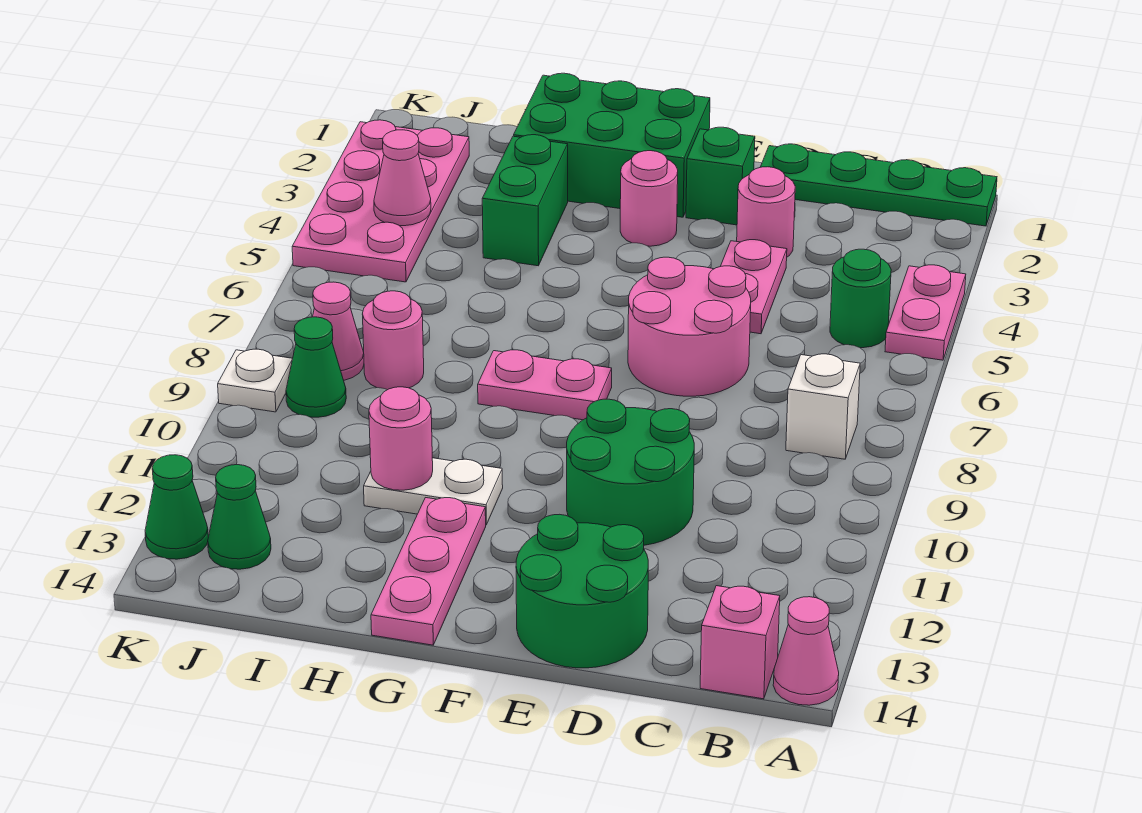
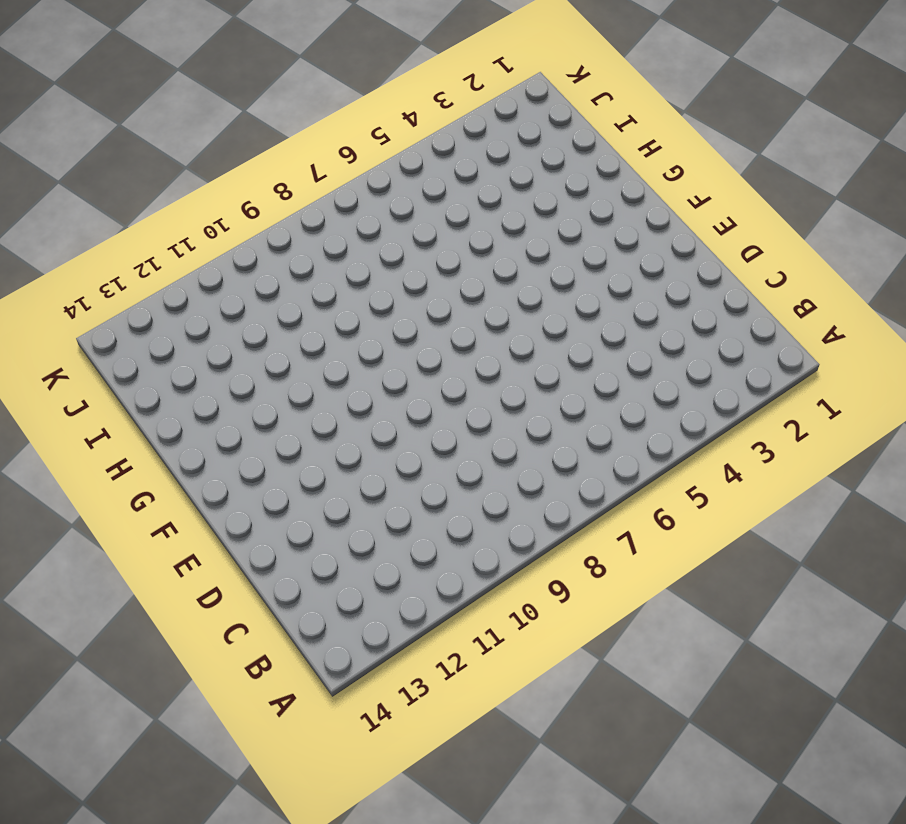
none -> green plate A1:D1 level 1
none -> pink plate A4:A5 level 1
none -> pink cone A14 level 1

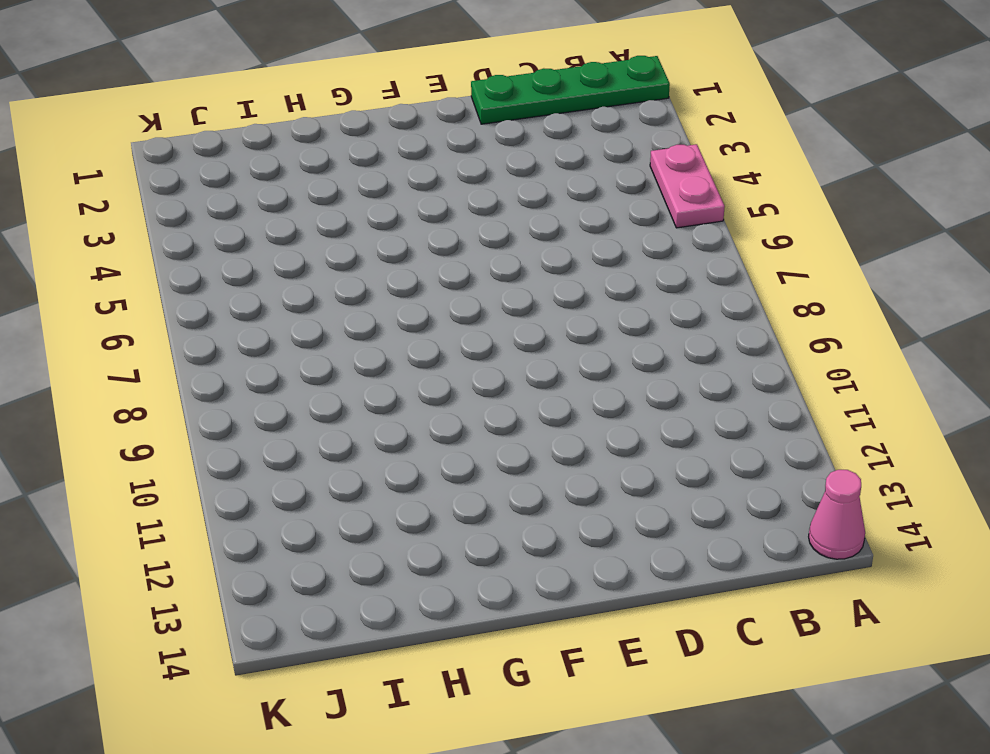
none -> green round brick B5 level 1
none -> white brick B8 level 1
none -> pink brick B14 level 1

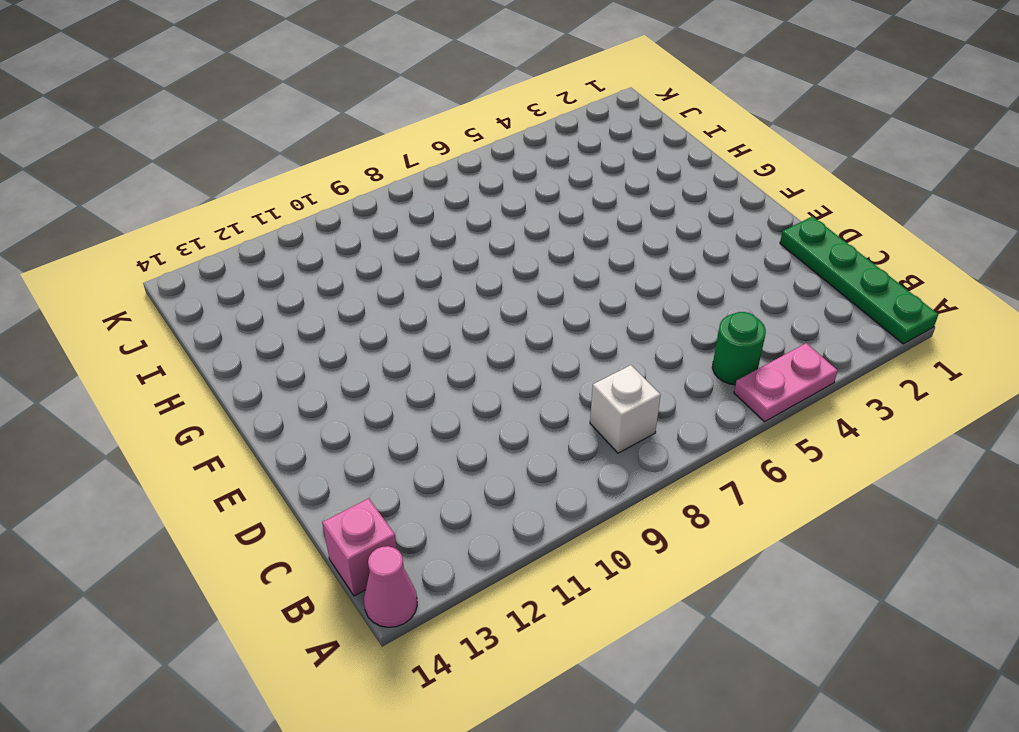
none -> pink round brick D3 level 1
none -> pink plate D4:D5 level 1
none -> pink round brick D6:E7 level 1

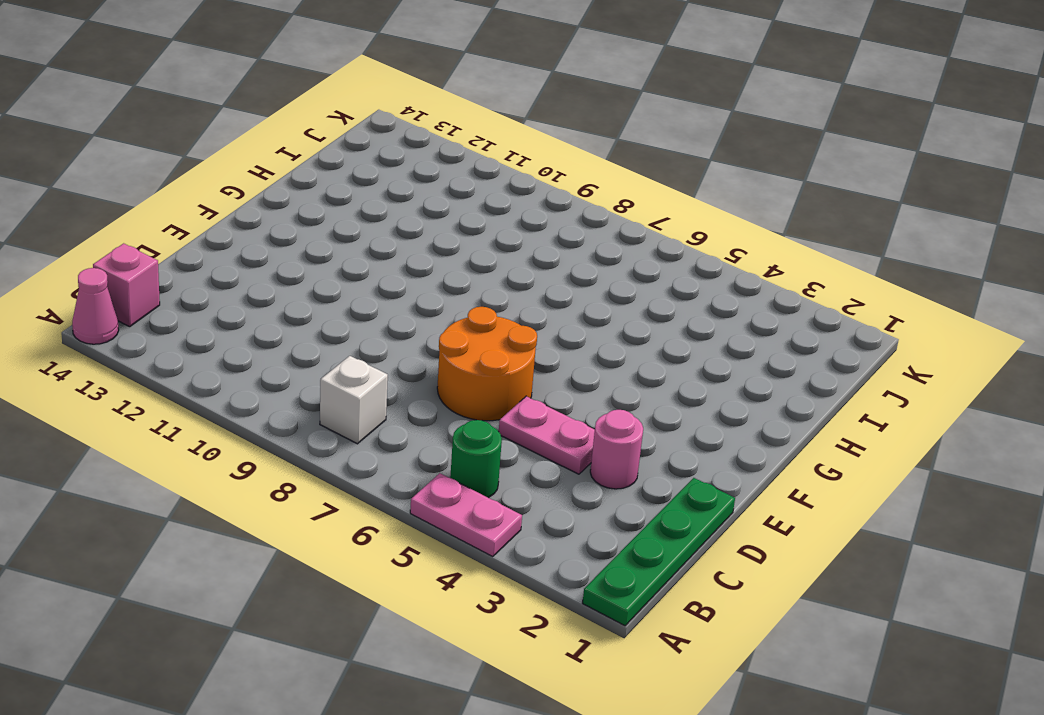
orange round brick D6:E7 level 1 -> pink round brick D6:E7 level 1
none -> green round brick D10:E11 level 1
none -> green round brick D13:E14 level 1
none -> green brick E2 level 1

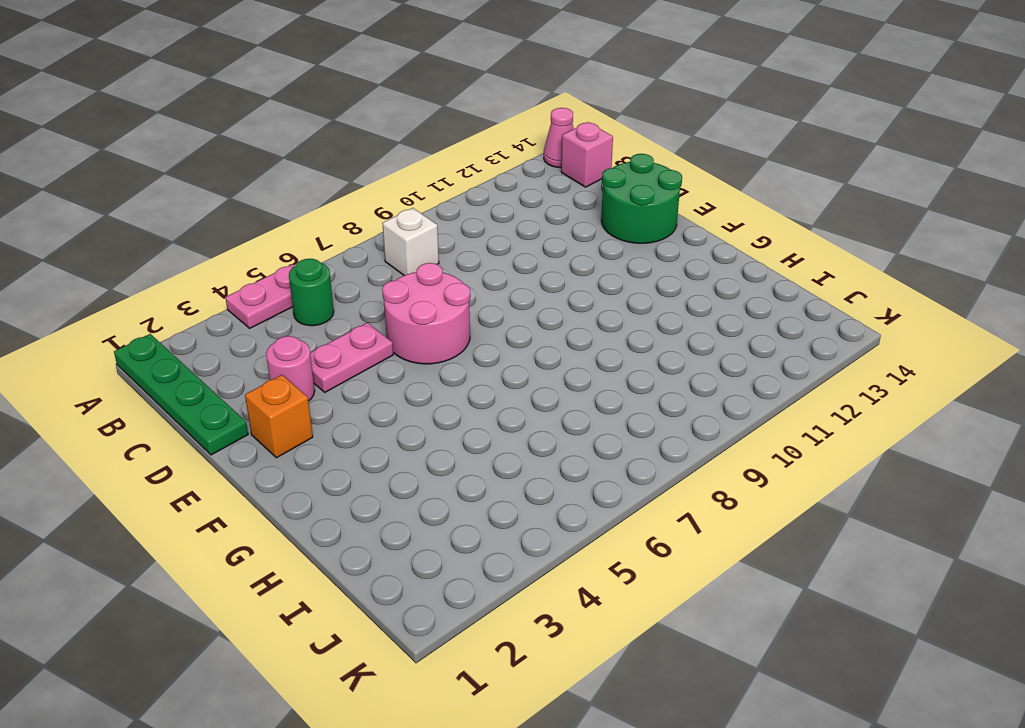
orange brick E2 level 1 -> green brick E2 level 1
none -> green round brick D10:E11 level 1
none -> green brick F1:H2 level 1
none -> pink round brick F3 level 1

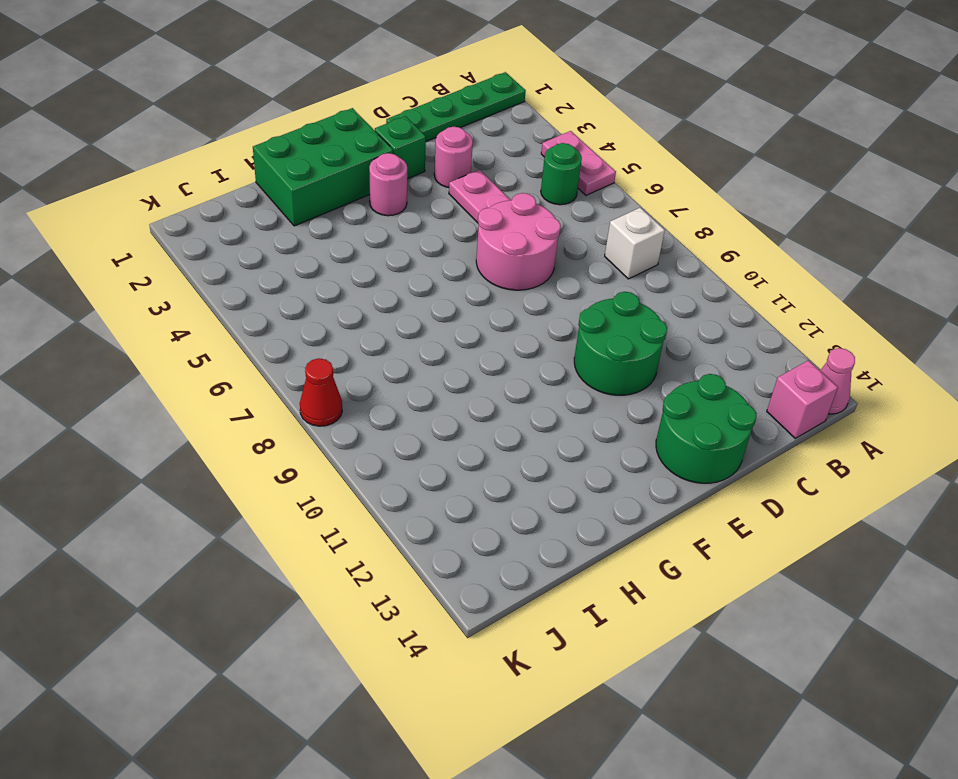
red cone K8 level 1 -> none
none -> pink plate F8:G8 level 1
none -> white plate G11:H11 level 1
none -> pink plate G12:G14 level 1

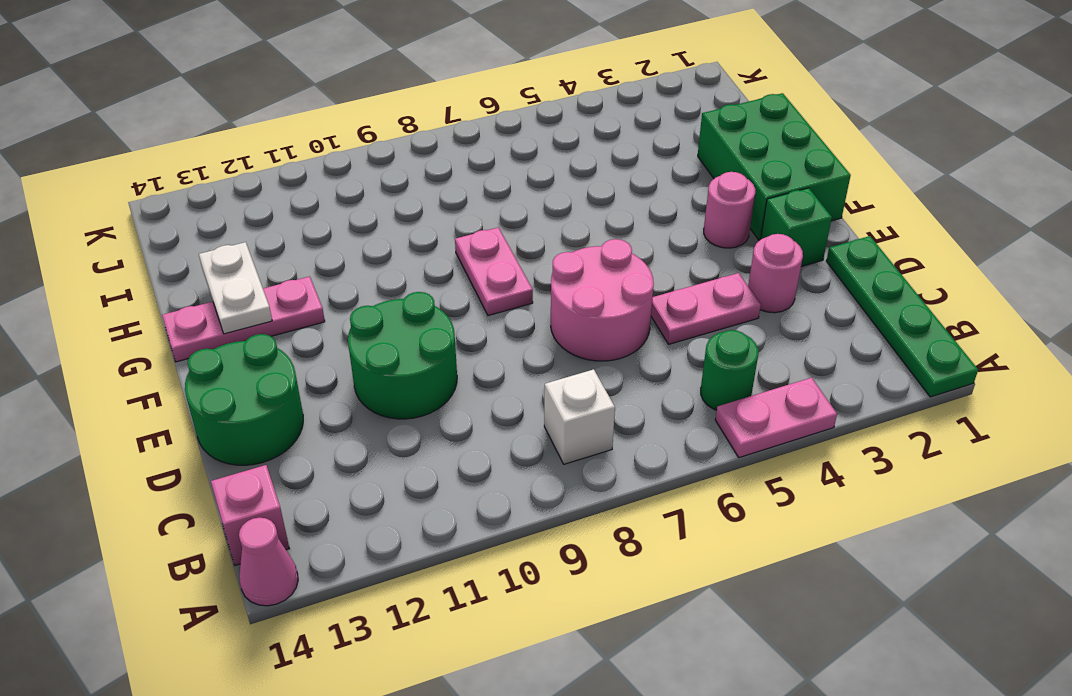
white plate G13:H13 level 2 -> white plate G11:H11 level 1
none -> green brick H3:H4 level 1
none -> pink round brick I8 level 1
none -> pink plate J2:K5 level 1

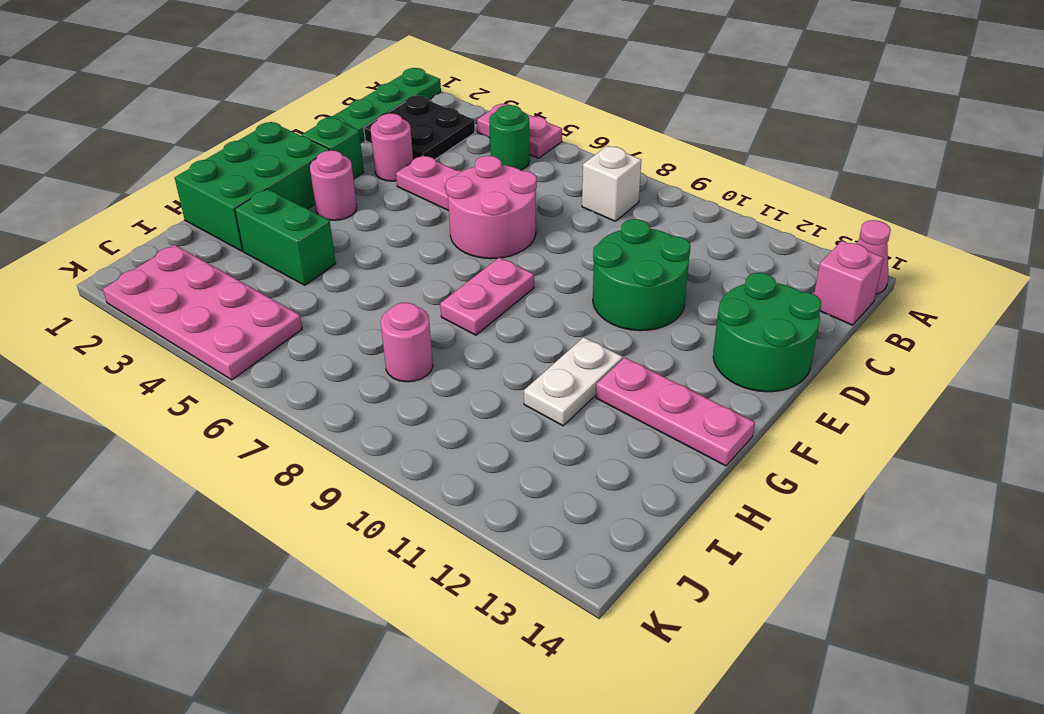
black plate B2:C3 level 1 -> none
none -> pink cone J8 level 1
none -> green cone J9 level 1
none -> green cone J13 level 1

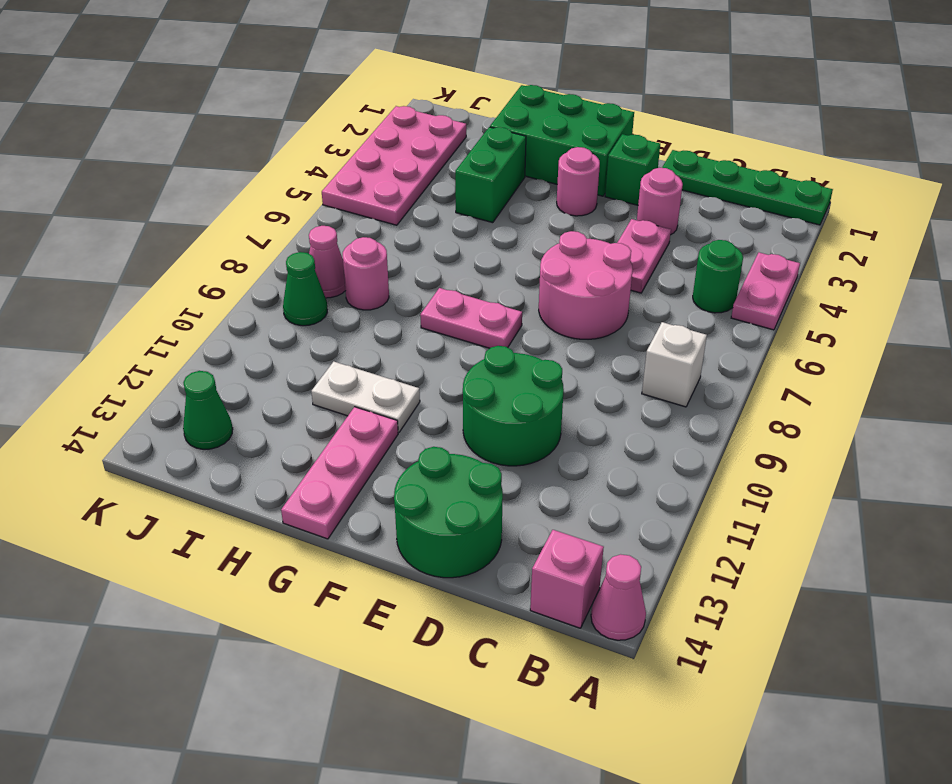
none -> white plate K9 level 1
none -> green cone K13 level 1
none -> pink round brick H11 level 2

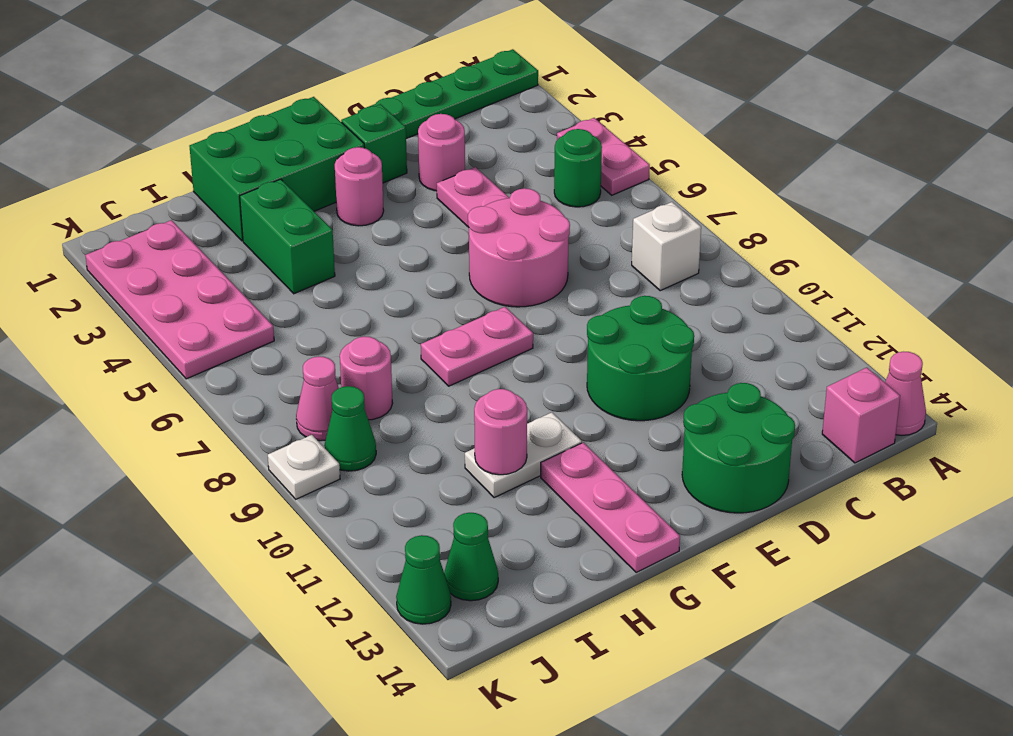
none -> pink cone J4 level 2

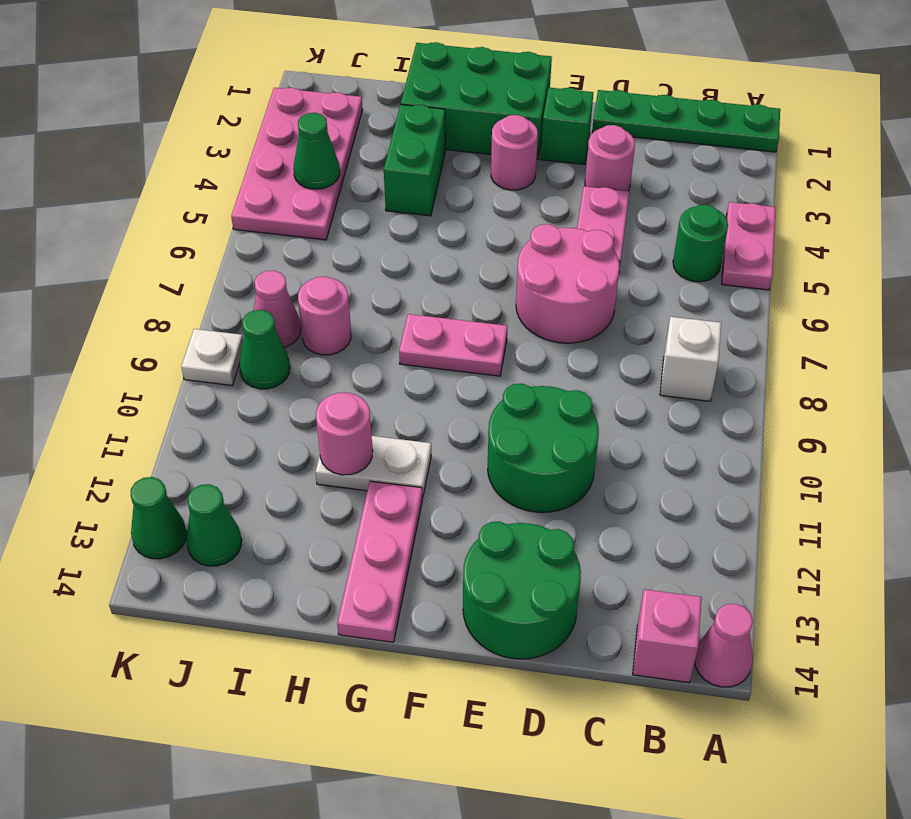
green cone J4 level 2 -> pink cone J4 level 2

